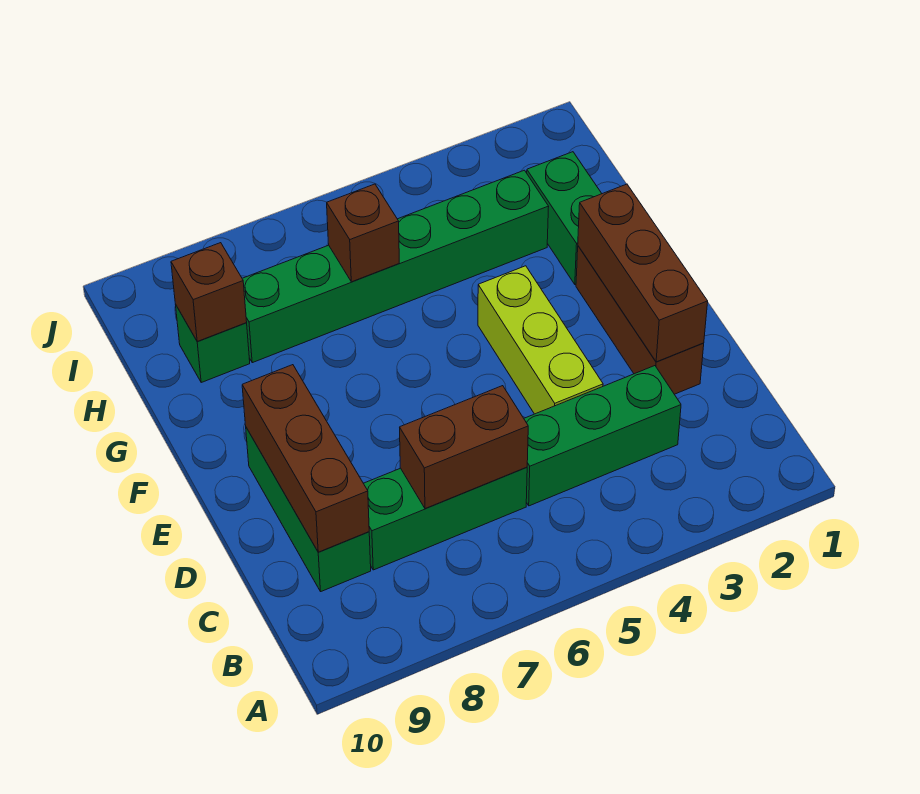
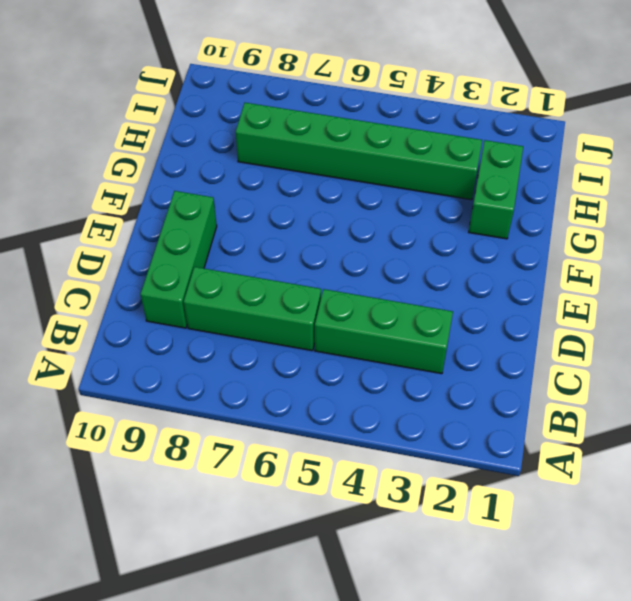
none -> brown brick D2:F2 level 1
none -> lime brick D4:F4 level 1
none -> green brick H9 level 1

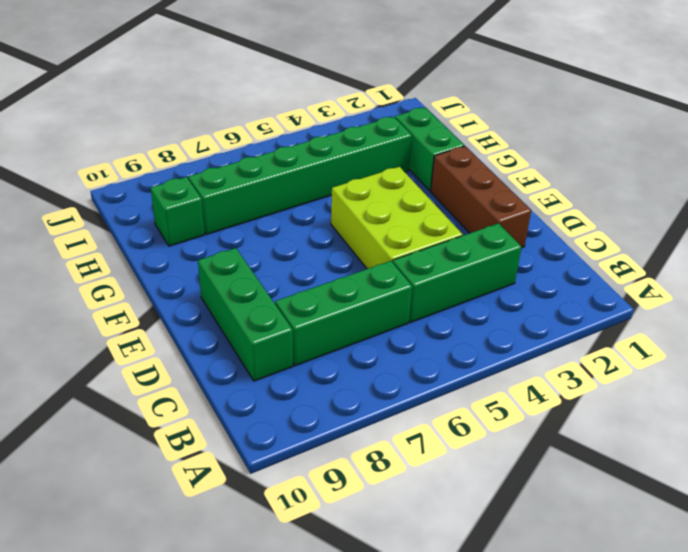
lime brick D4:F5 level 1 -> lime brick D4:F4 level 1
none -> brown brick C6:C7 level 2
none -> brown brick C9:E9 level 2
none -> brown brick D2:F2 level 2

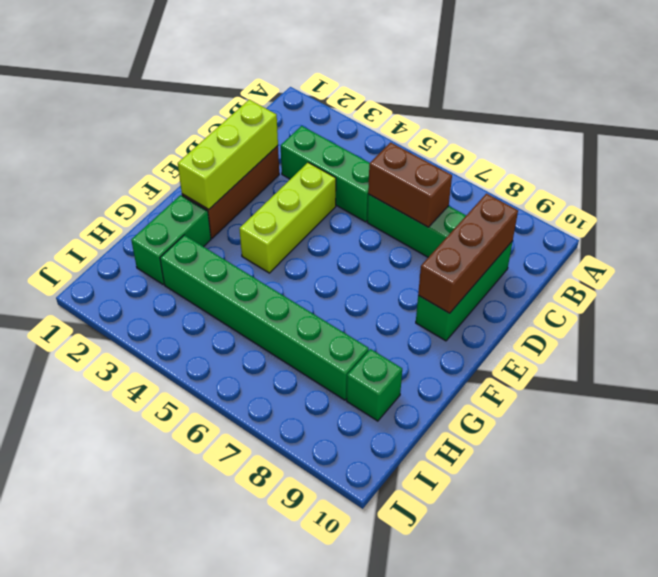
lime brick D2:F2 level 2 -> brown brick D2:F2 level 2
none -> brown brick H6 level 2
none -> brown brick H9 level 2

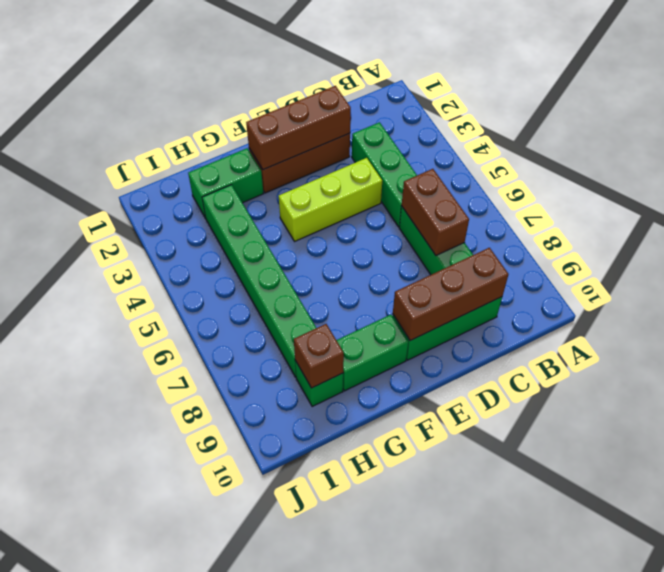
green brick F9:G9 level 1 -> none
none -> brown brick H6 level 2

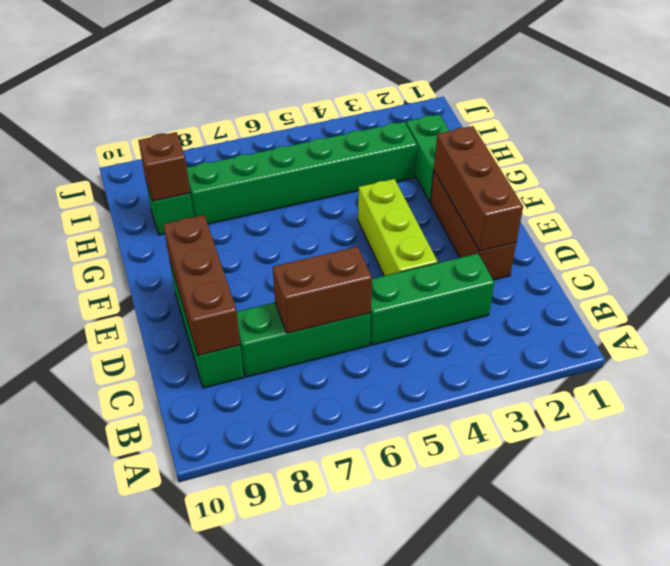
none -> brown brick H6 level 2

